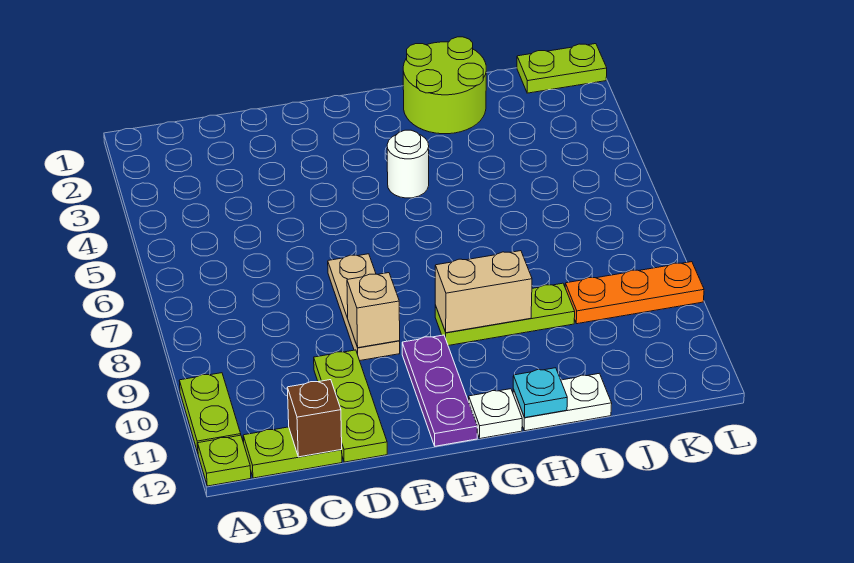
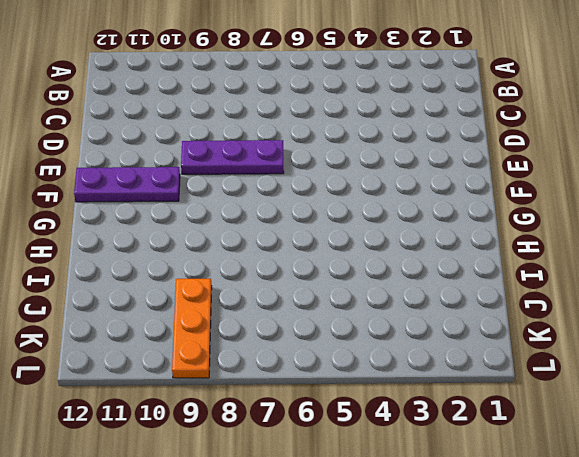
purple plate E7:E9 level 1 -> tan plate E7:E9 level 1
none -> lime plate A10:A11 level 1
none -> lime plate A12 level 1
none -> lime plate B12:C12 level 1

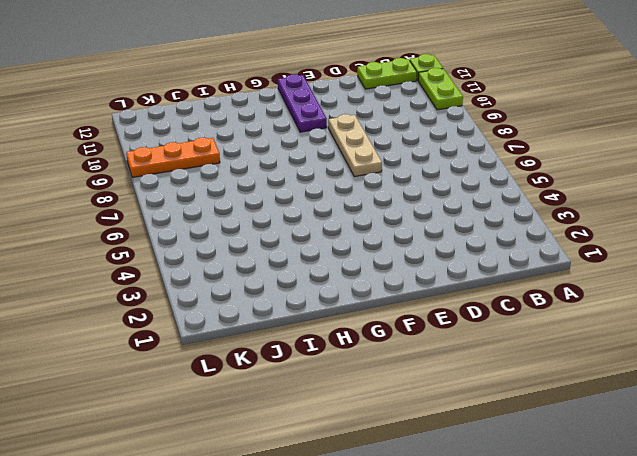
none -> lime plate D10:D12 level 1
none -> white round brick G4 level 1
none -> lime plate G9:I9 level 1

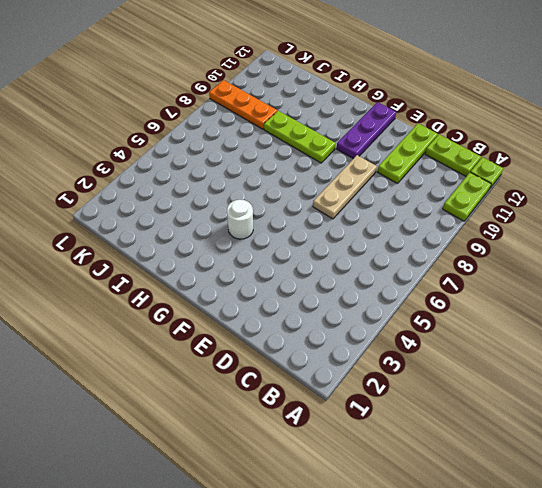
none -> white plate G12 level 1
none -> lime round brick H1:I2 level 1
none -> white plate H12:I12 level 1

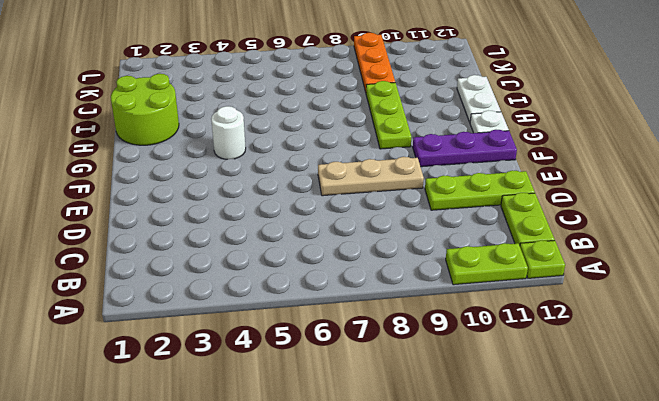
none -> lime plate K1:L1 level 1
none -> brown brick C12 level 2
none -> tan brick E9 level 2

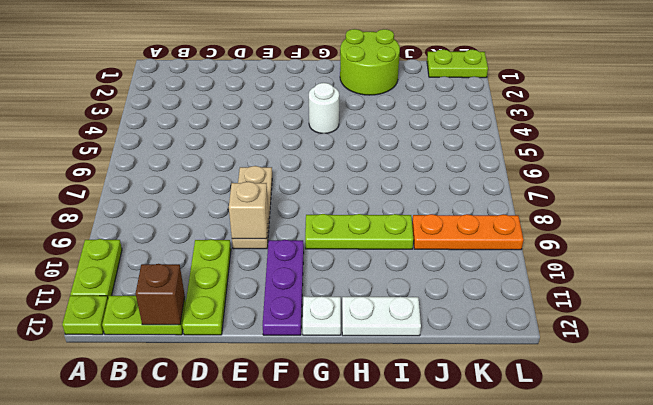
none -> tan brick G9:H9 level 2
none -> cyan plate H12 level 2

